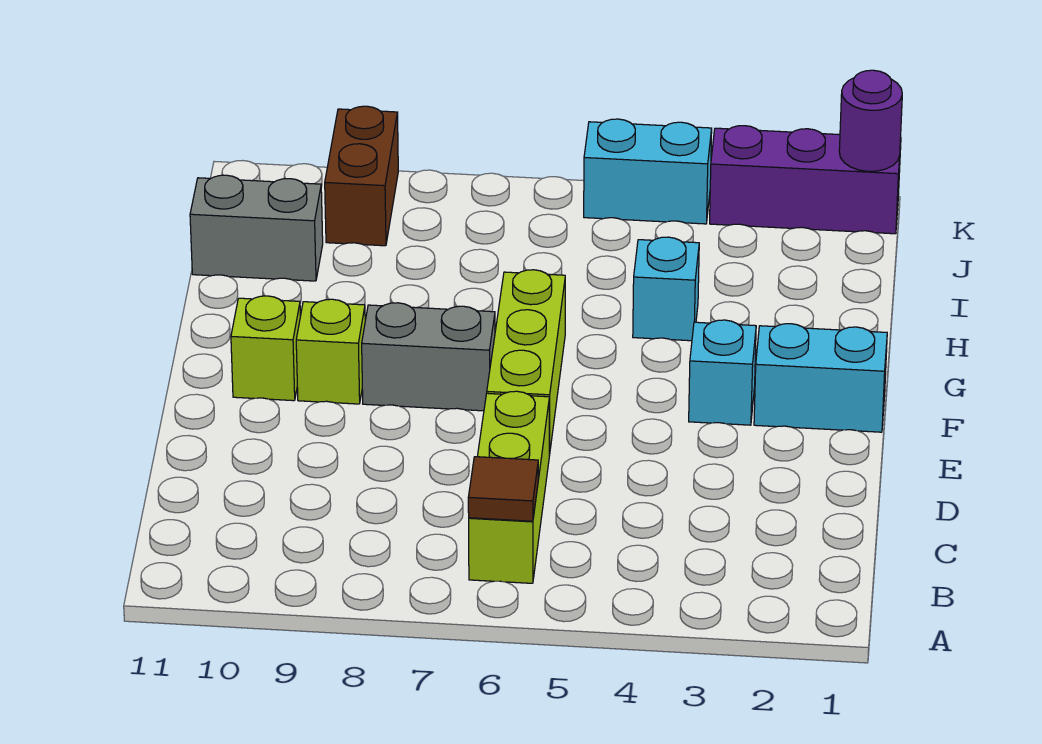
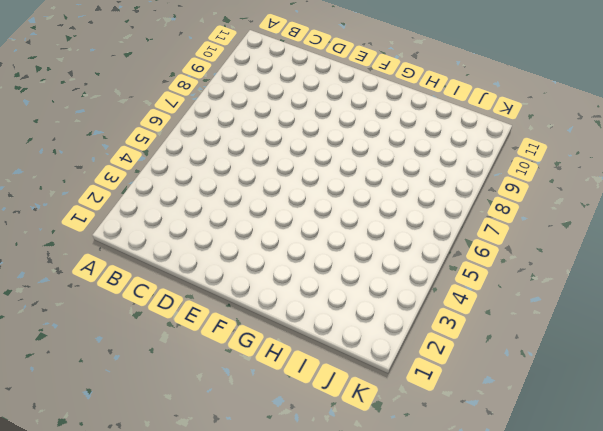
none -> lime brick B6:D6 level 1
none -> lime brick E6:G6 level 1
none -> cyan brick F1:F2 level 1

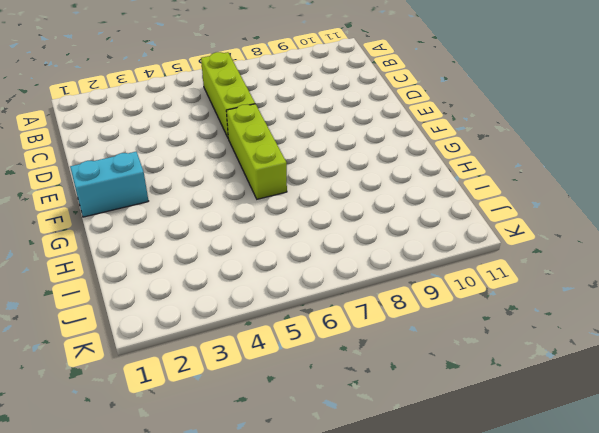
none -> cyan brick F3 level 1
none -> grey brick F7:F8 level 1
none -> lime brick F9 level 1

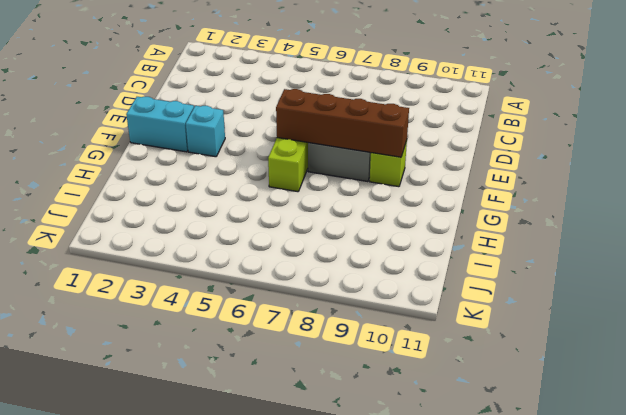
brown brick F6:F9 level 2 -> none
none -> lime brick B6:D6 level 1
none -> lime brick F10 level 1
none -> cyan brick H4 level 1

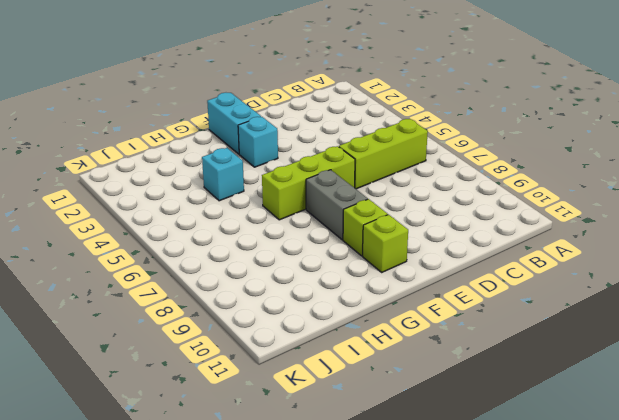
none -> grey brick I10:I11 level 1
none -> brown brick J9:K9 level 1
none -> purple brick K1:K3 level 1

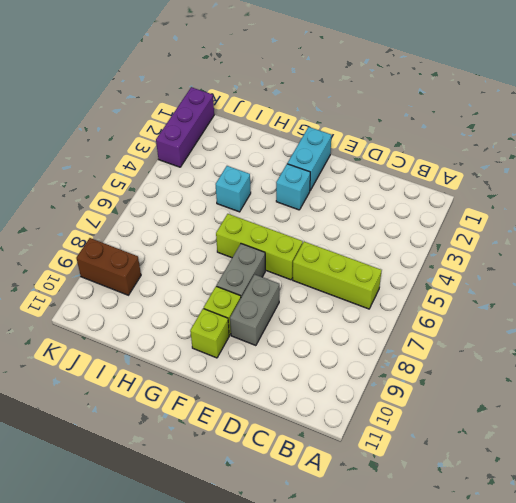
grey brick E8:E9 level 1 -> grey brick I10:I11 level 1
none -> cyan brick K4:K5 level 1
none -> brown tile B6 level 2
none -> purple round brick K1 level 2

